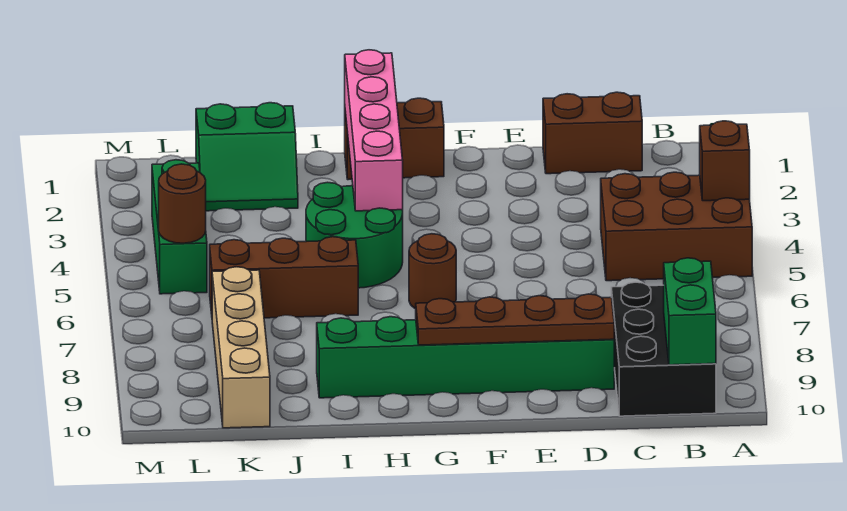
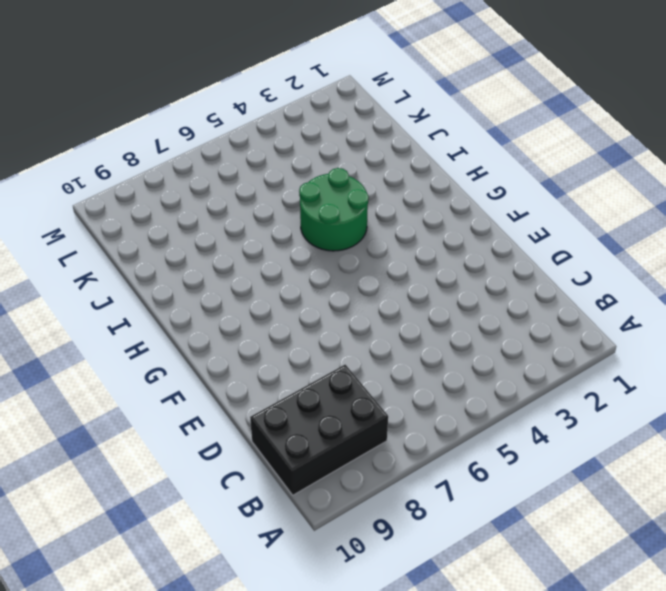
none -> brown brick A4:C5 level 1
none -> brown brick C1:D1 level 1
none -> green brick D9:I9 level 1

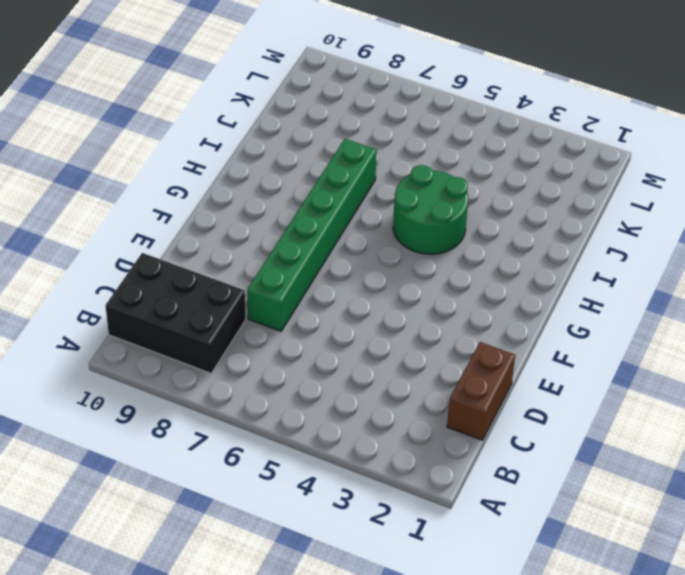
green brick D7:I7 level 1 -> green brick D9:I9 level 1
none -> brown brick A4:C5 level 1
none -> brown brick G1:H1 level 1
none -> brown round brick G6 level 1

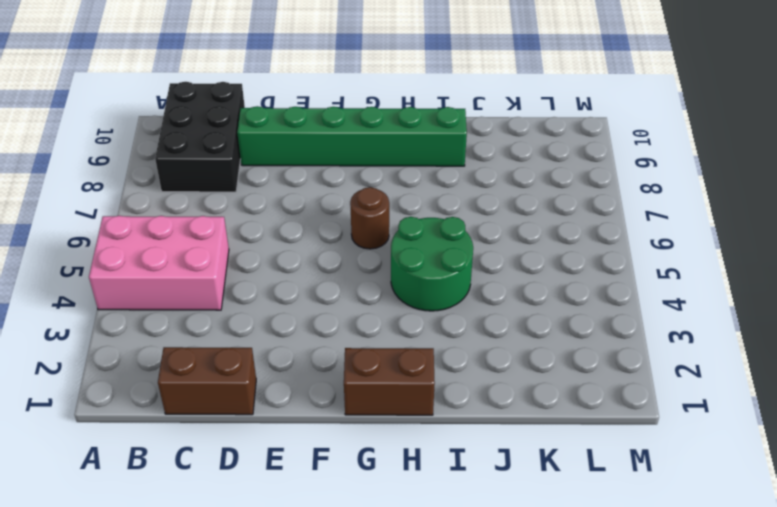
pink brick A4:C5 level 1 -> brown brick A4:C5 level 1
none -> brown brick I6:K6 level 1
none -> green slope J1:K2 level 1 top 1
none -> tan brick K7:K10 level 1

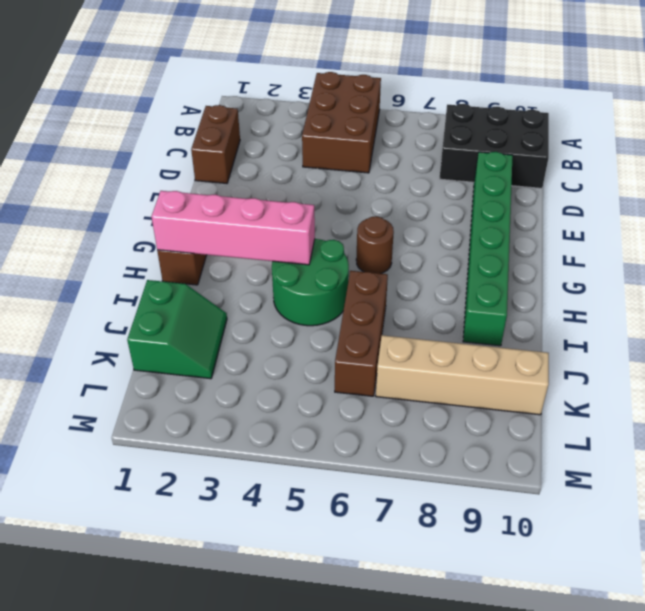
none -> green brick L3:L5 level 1
none -> brown brick A4 level 2
none -> green brick B9:B10 level 2

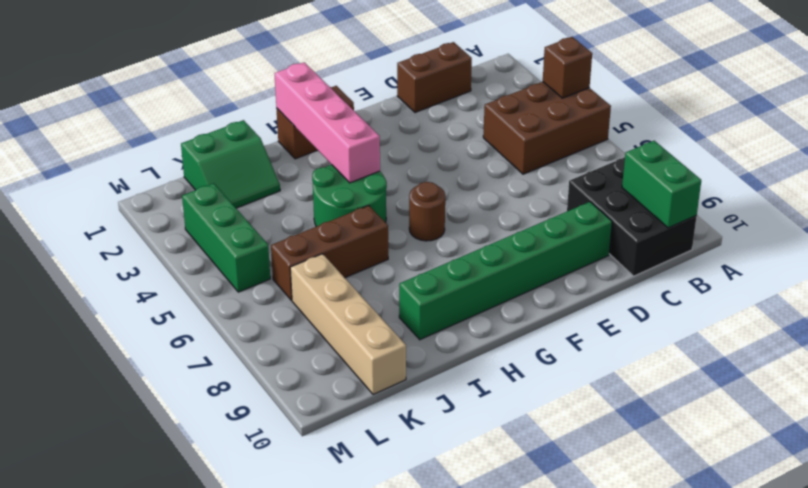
none -> brown plate D9:G9 level 2
none -> brown round brick L5 level 2

